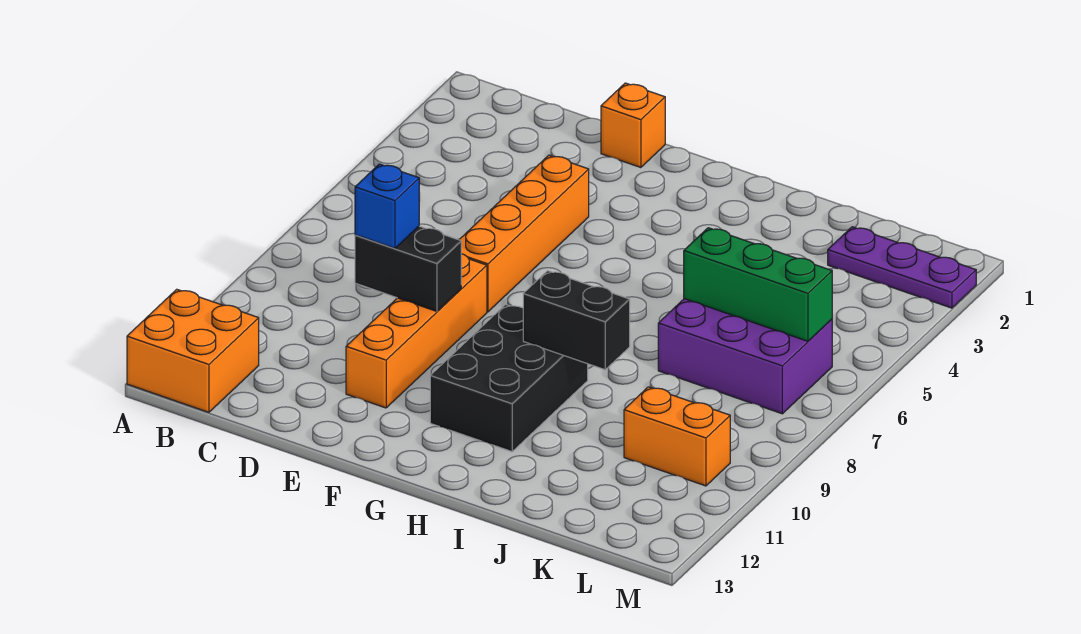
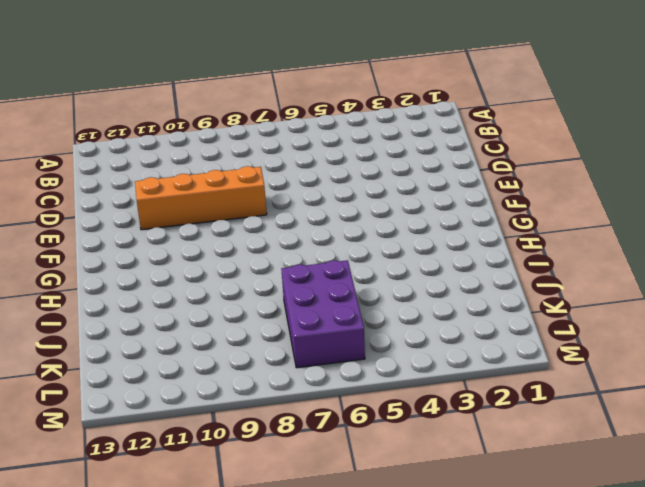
none -> orange brick A12:B13 level 1
none -> orange brick E1 level 1
none -> orange brick E4:E7 level 1

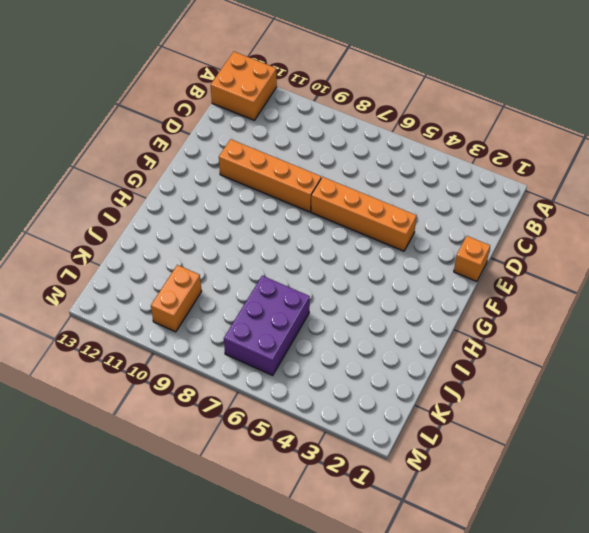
none -> black brick G9:H11 level 1
none -> purple plate K2:M2 level 1
none -> black brick D9:E9 level 2

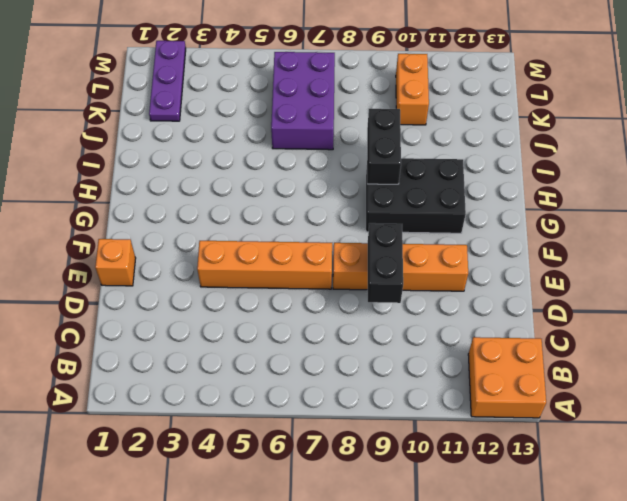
none -> green brick J6:L6 level 2
none -> blue brick D9 level 3

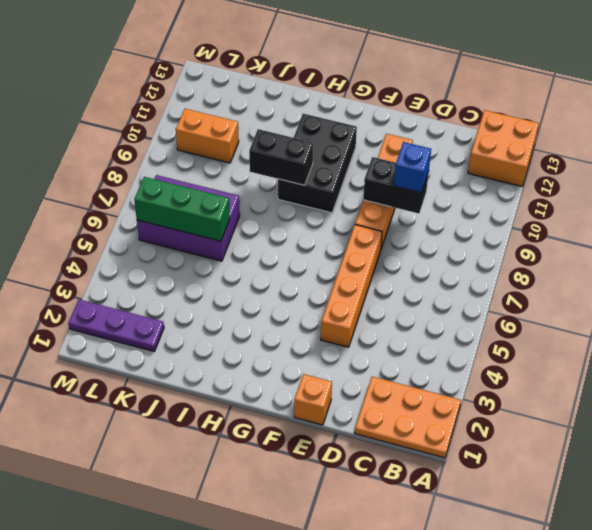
orange plate A1:C2 level 1 -> none

